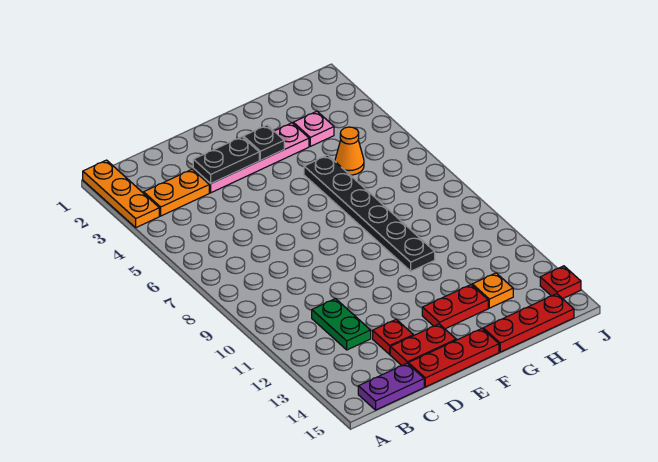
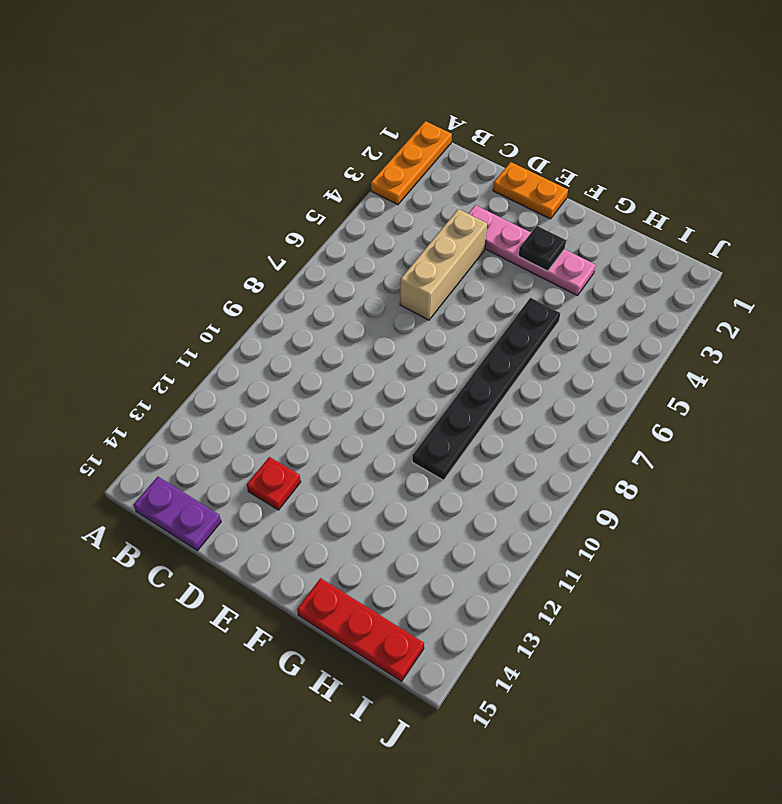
orange plate D1:E1 level 1 -> orange plate B3:C3 level 1
tan brick D4:D6 level 1 -> none
none -> green plate C11:C12 level 1
none -> red plate D14:E14 level 1
none -> red plate D15:F15 level 1

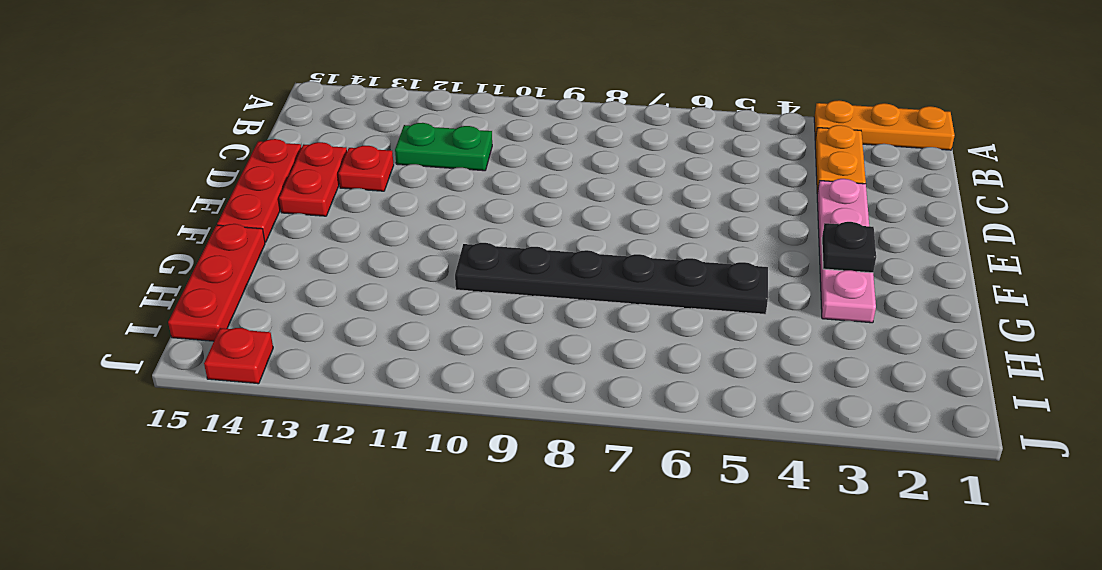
none -> purple plate B15:C15 level 1
none -> red plate F13:G13 level 1
none -> pink plate H3 level 1

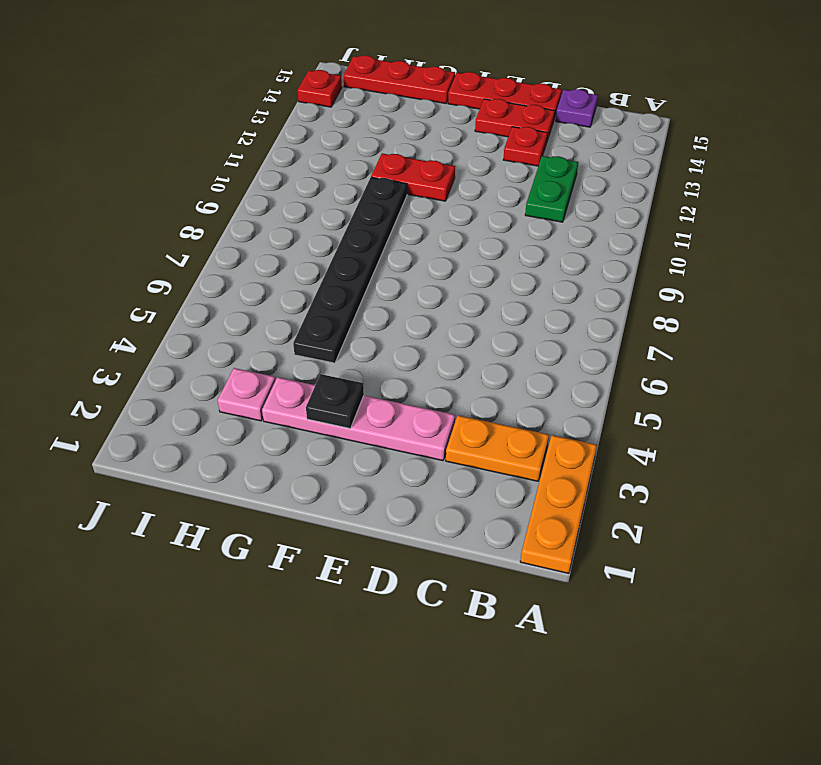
purple plate C15 level 1 -> purple plate B15:C15 level 1
red plate F11:G11 level 1 -> red plate F13:G13 level 1
none -> orange cone H5 level 1
none -> orange plate H13 level 1
none -> black plate D3:E3 level 2

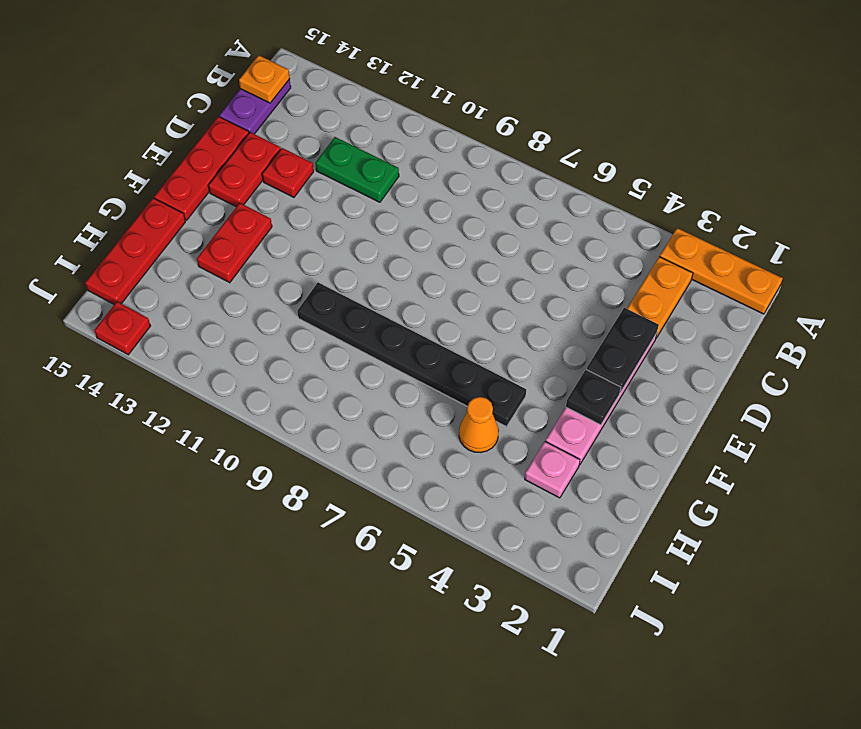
orange plate B15 level 2 -> orange plate H13 level 1

